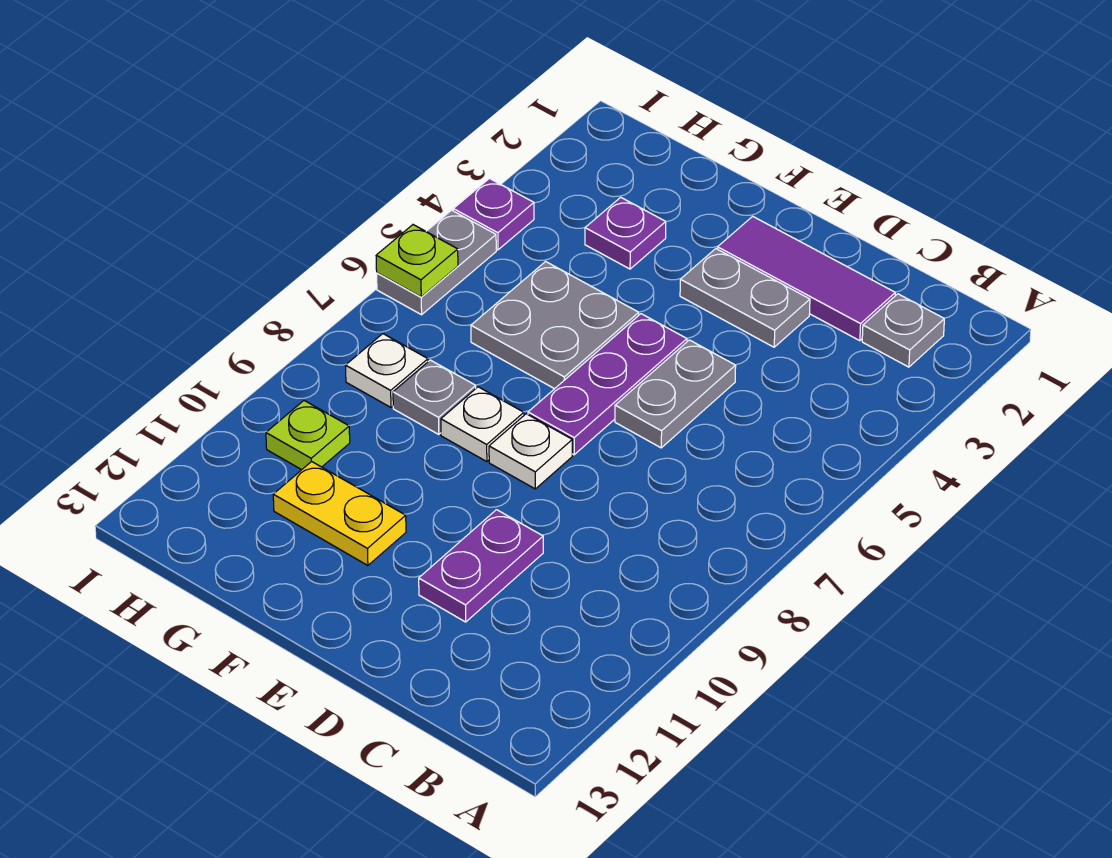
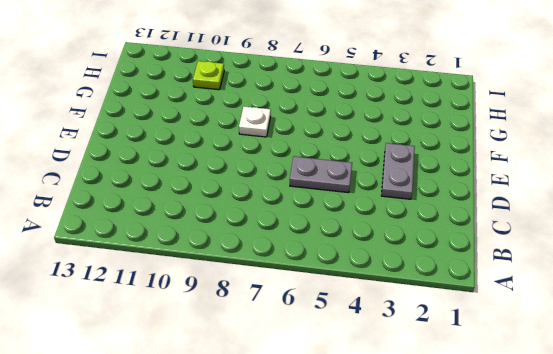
none -> grey plate B2 level 1
none -> purple tile C2:E2 level 1
none -> purple plate D10:D11 level 1

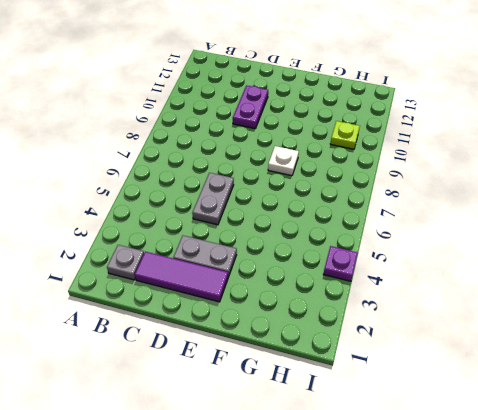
none -> purple plate E5:E7 level 1
none -> white plate E8 level 1
none -> grey plate F5:G6 level 1

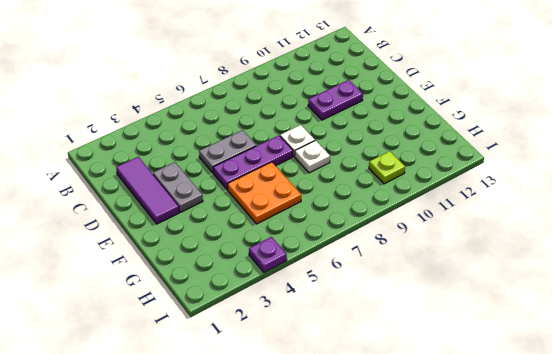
orange plate F5:G6 level 1 -> grey plate F5:G6 level 1
none -> grey plate B2 level 1
none -> yellow plate F11:G11 level 1
none -> purple plate G3 level 1

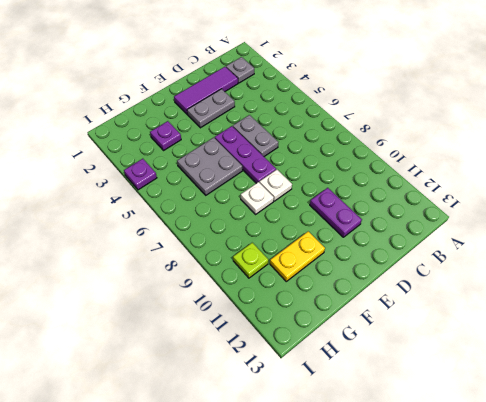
none -> grey plate G8 level 1
none -> white plate H8 level 1
none -> grey plate I5:I6 level 1

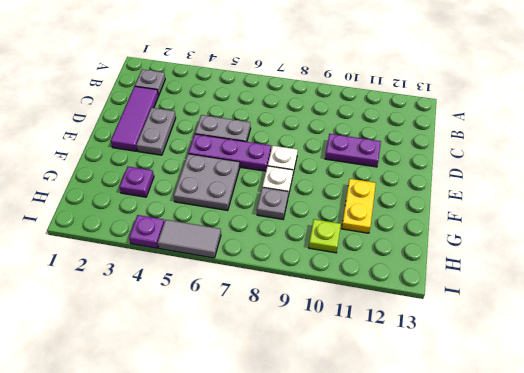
grey tile I5:I6 level 1 -> grey plate I5:I6 level 1
none -> white plate H8 level 1
none -> lime plate I6 level 2

